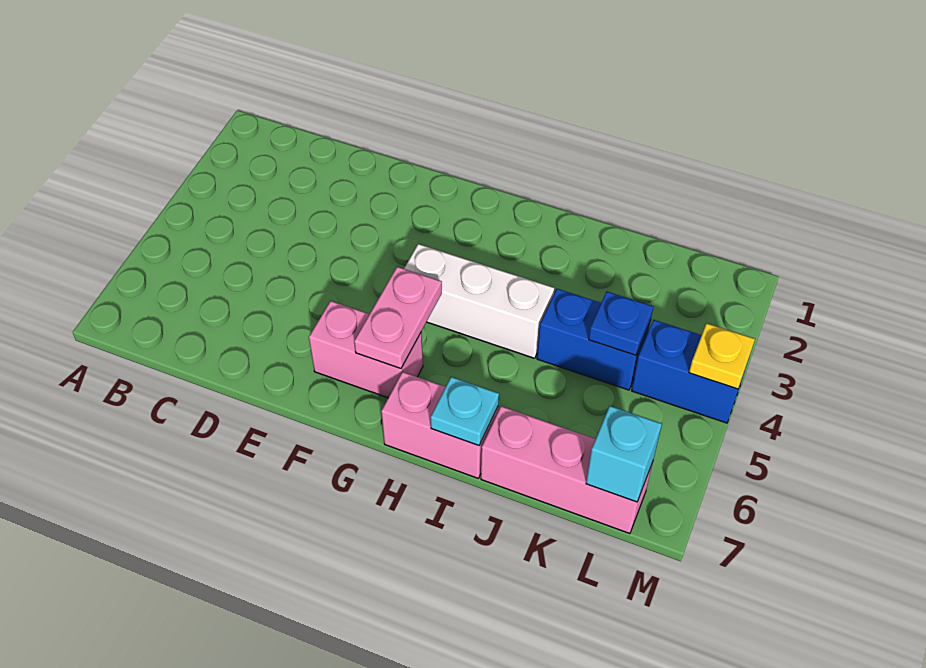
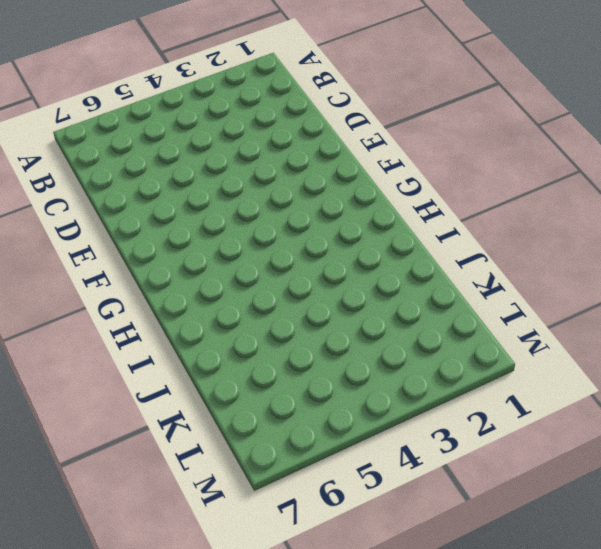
none -> pink brick F6:G6 level 1
none -> white brick G4:I4 level 1

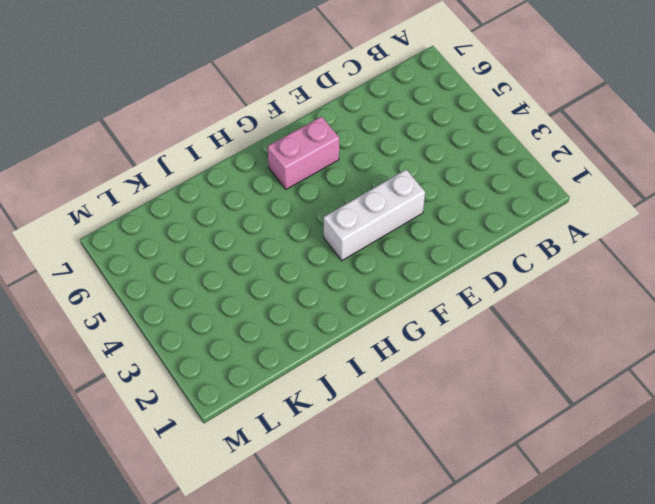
white brick E3:G3 level 1 -> white brick G4:I4 level 1
none -> pink brick H7:I7 level 1
none -> blue brick J4:K4 level 1

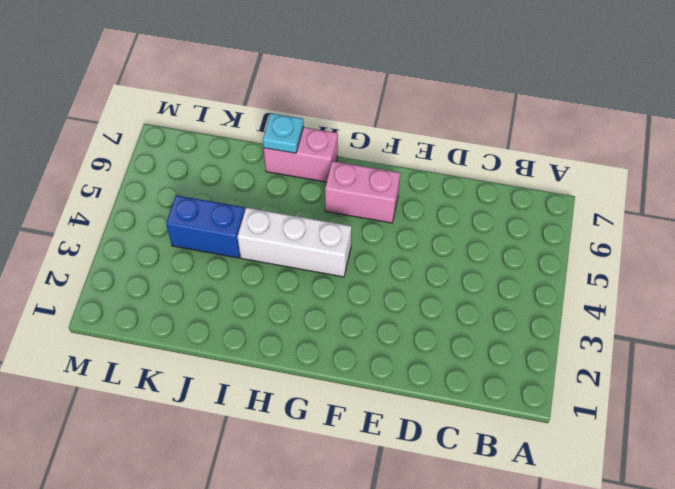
none -> pink brick J7:L7 level 1
none -> blue brick L4:M4 level 1

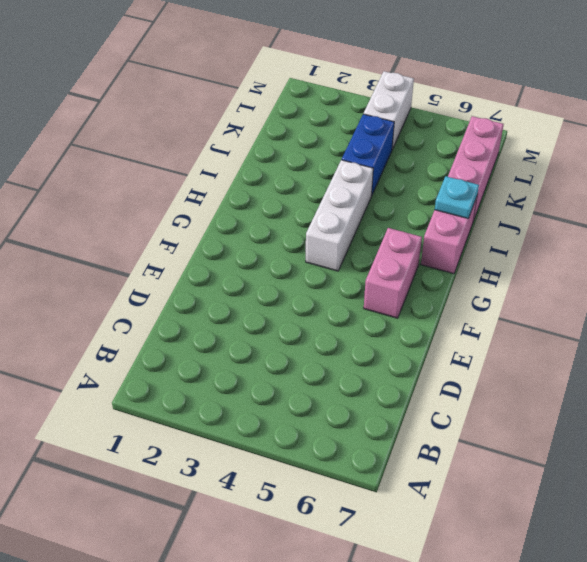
white brick L4:M4 level 1 -> blue brick L4:M4 level 1
none -> pink plate G5:G6 level 2
none -> blue plate K4 level 2

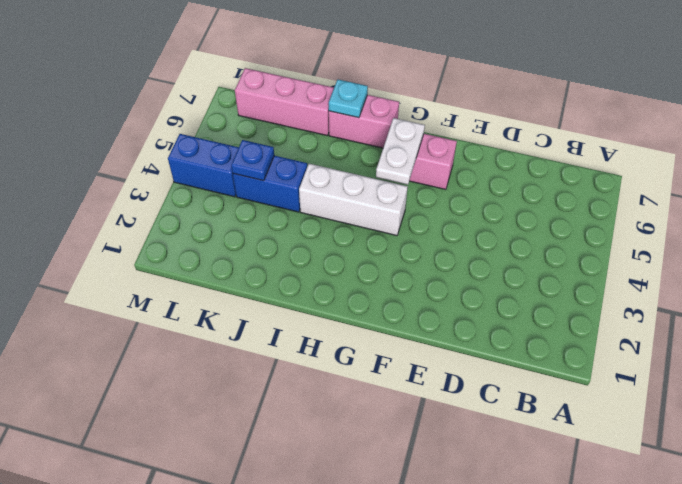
white plate G5:G6 level 2 -> pink plate G5:G6 level 2
none -> cyan brick L7 level 2
none -> yellow plate M4 level 2

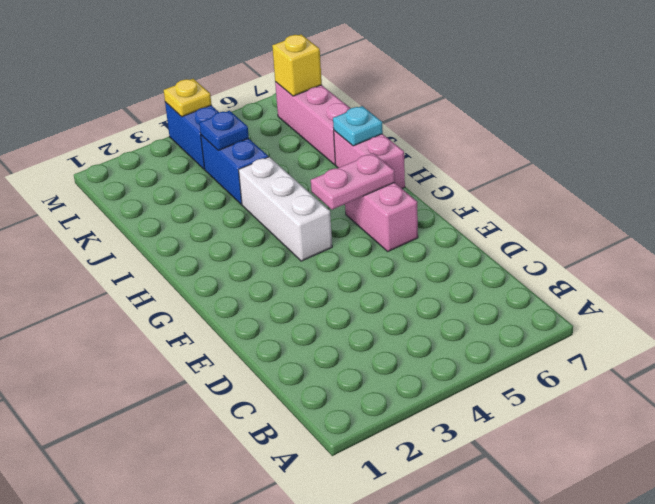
yellow brick L7 level 2 -> cyan brick L7 level 2

